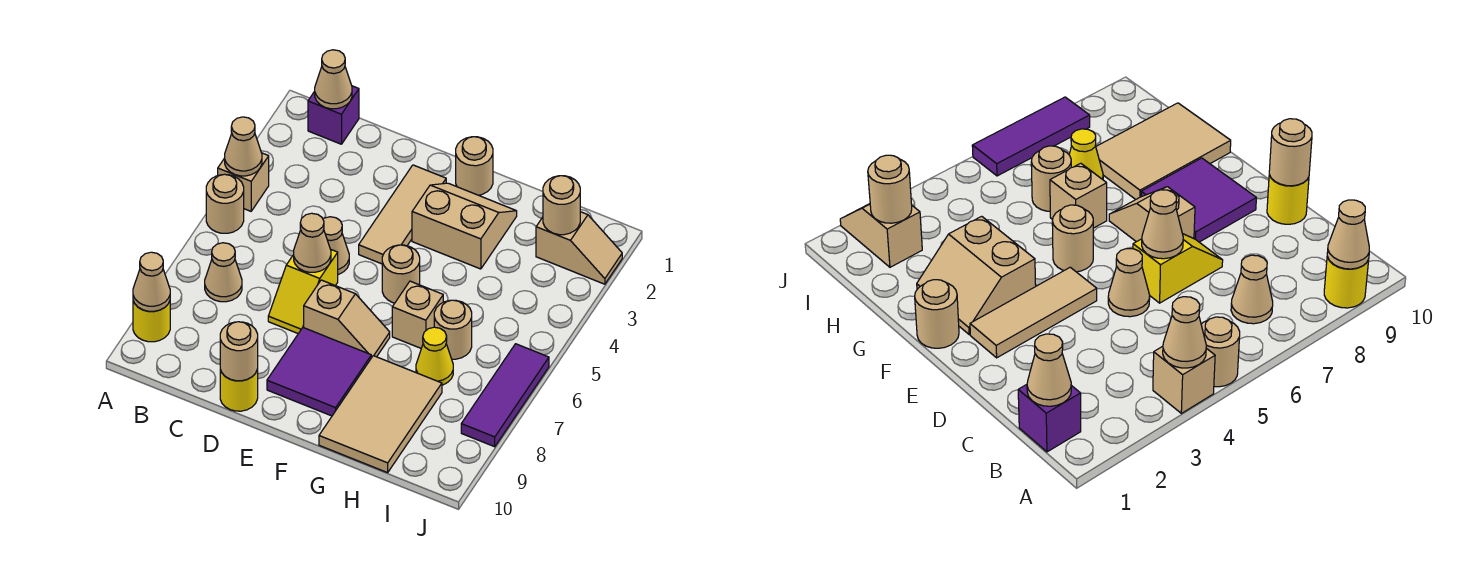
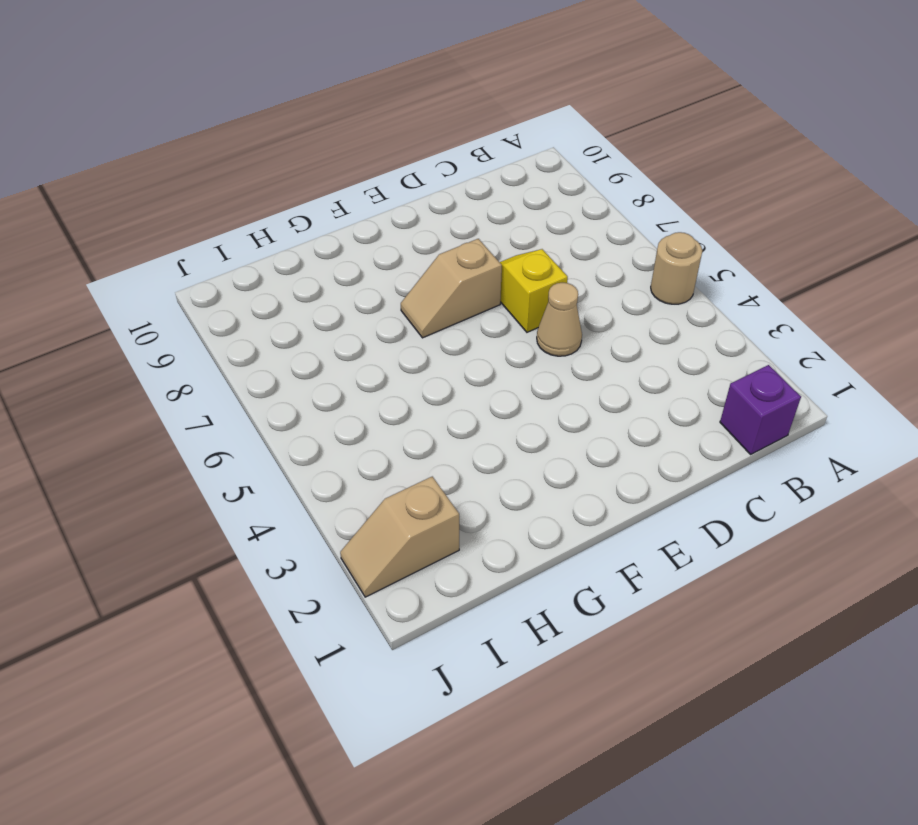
none -> tan brick A4 level 1
none -> yellow round brick A9 level 1
none -> tan cone B7 level 1

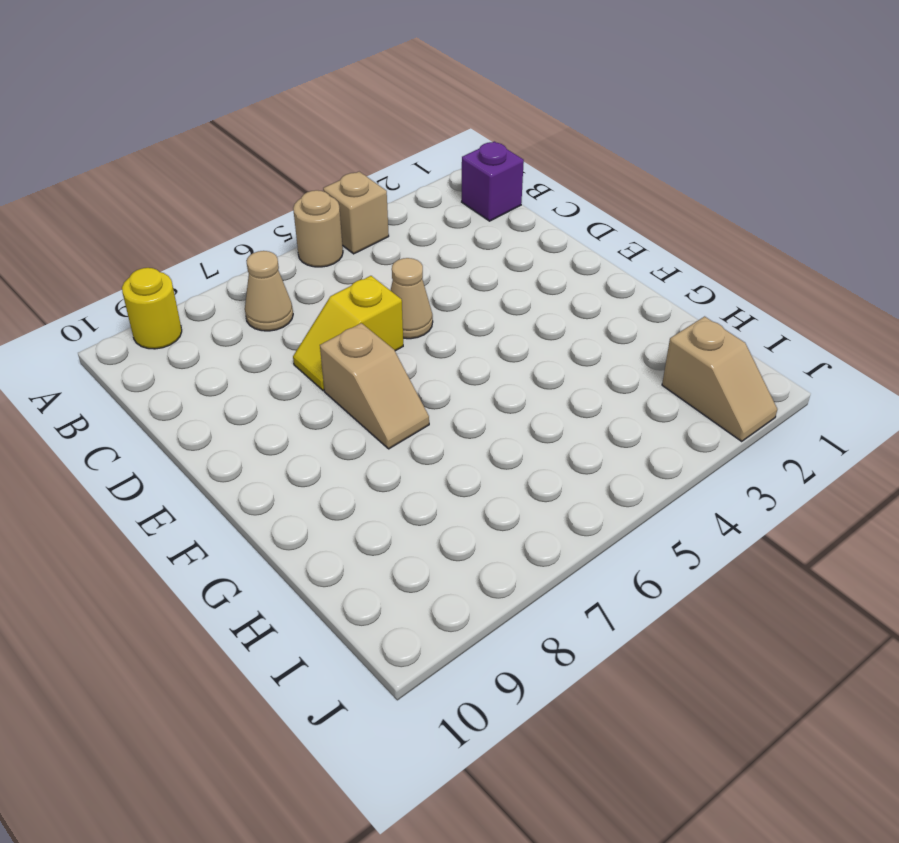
none -> yellow round brick D10 level 1
none -> tan tile E2:E4 level 1
none -> purple tile E8:F9 level 1

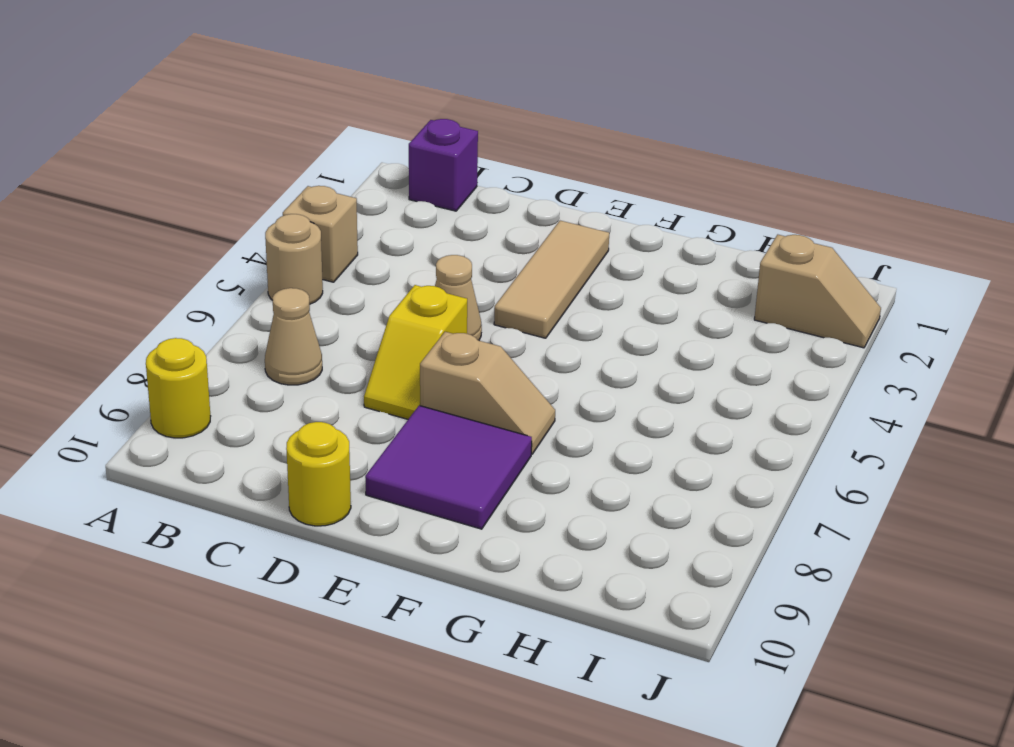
none -> tan round brick F1 level 1
none -> tan slope F2:G3 level 1 top 3
none -> tan round brick F5 level 1

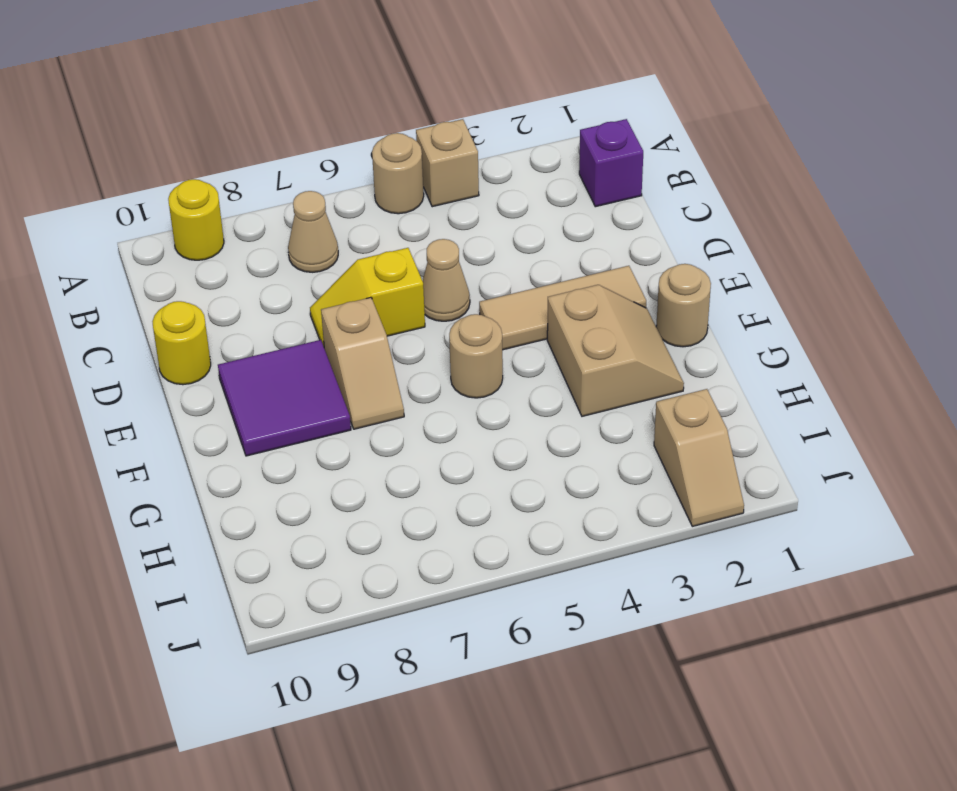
none -> tan brick G6 level 1
none -> tan tile G8:H10 level 1
none -> tan round brick H6 level 1

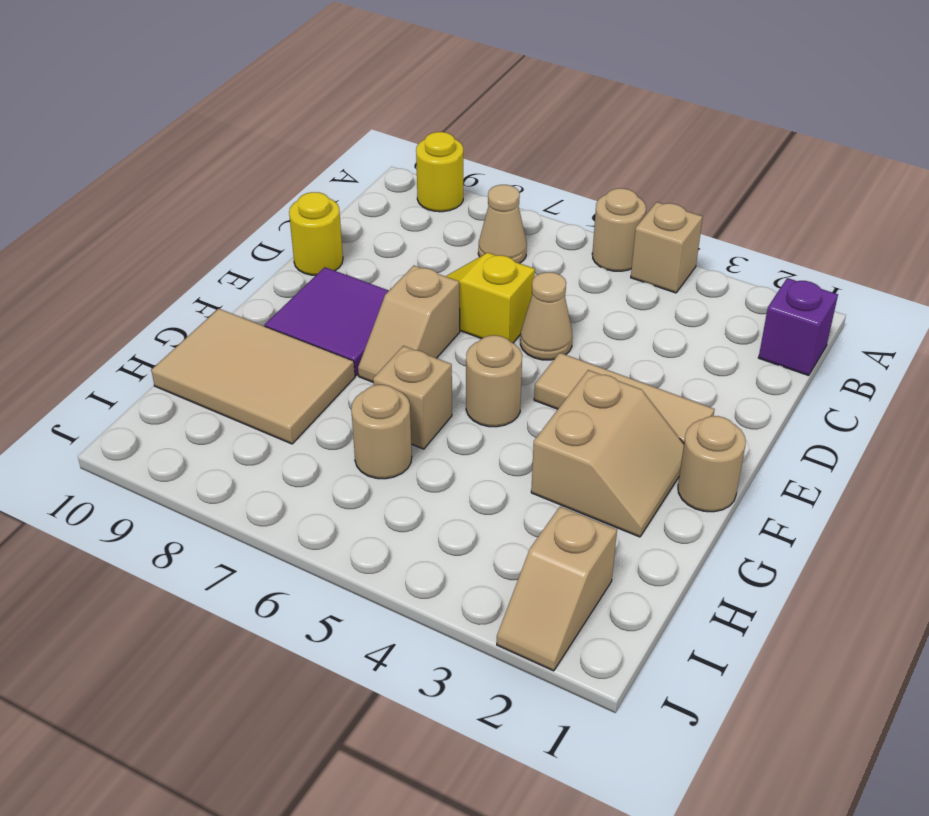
none -> yellow cone H7 level 1
none -> purple tile J6:J8 level 1
none -> tan cone A4 level 2

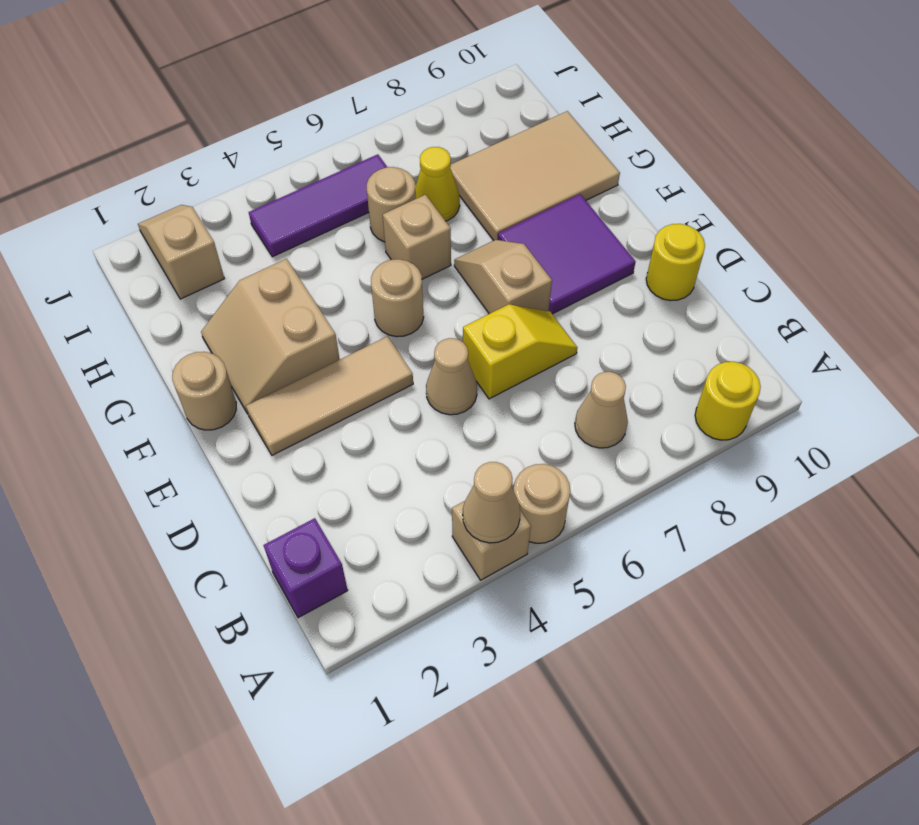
purple tile I4:I6 level 1 -> purple tile J6:J8 level 1
none -> tan cone A9 level 2
none -> tan cone B1 level 2
none -> tan cone D6 level 2

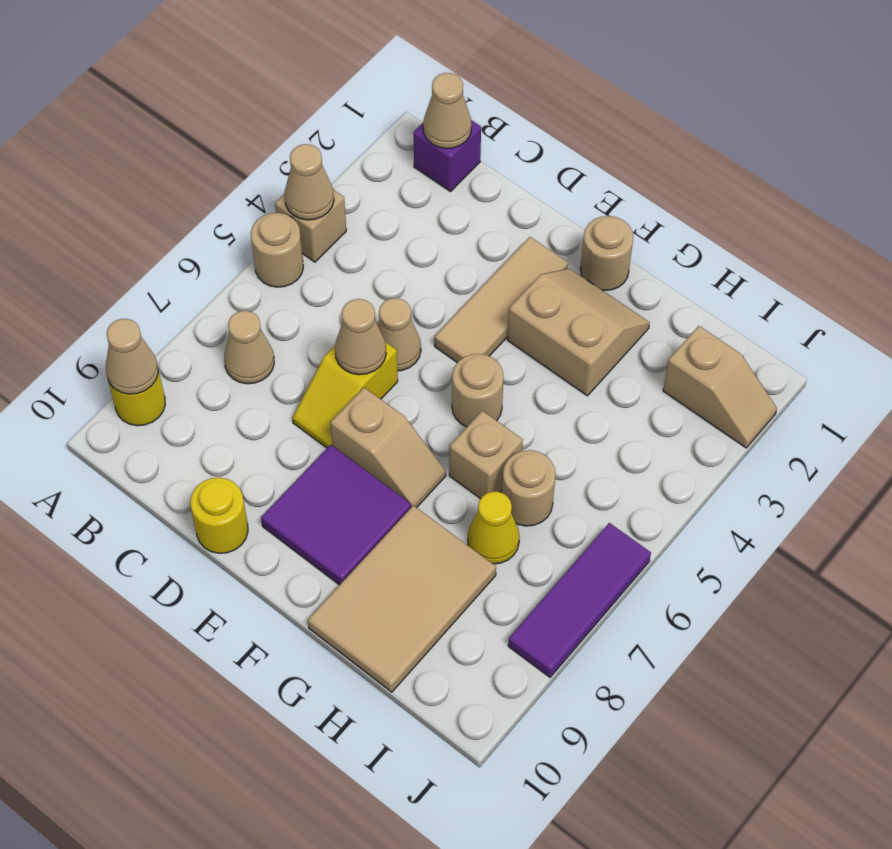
none -> tan round brick D10 level 2
none -> tan round brick I2 level 2

